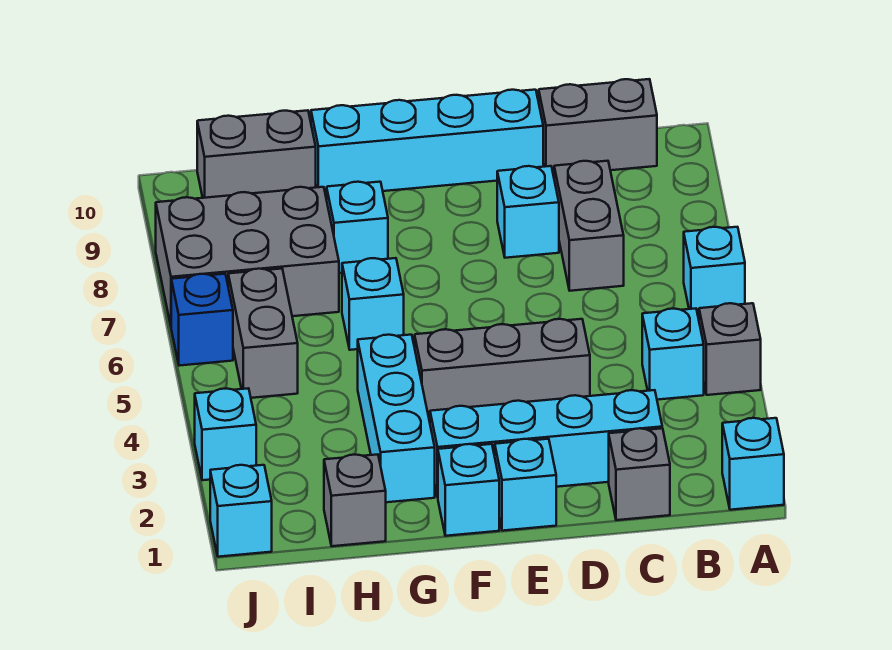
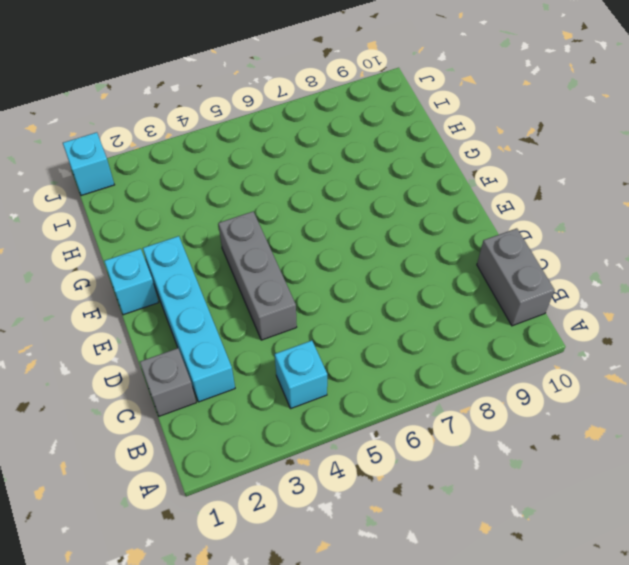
none -> cyan brick A1 level 1
none -> grey brick A4 level 1
none -> cyan brick A6 level 1

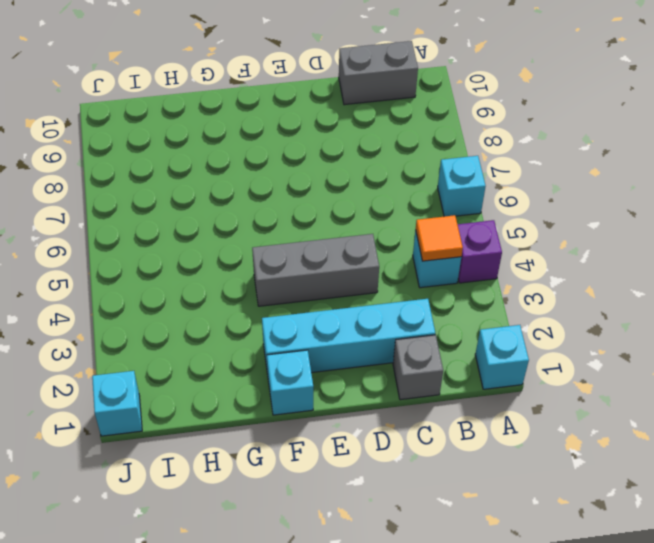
purple brick A4 level 1 -> grey brick A4 level 1
orange tile B4 level 2 -> none
none -> grey brick C7:C8 level 1
none -> cyan brick D8 level 1
none -> cyan brick D10:G10 level 1

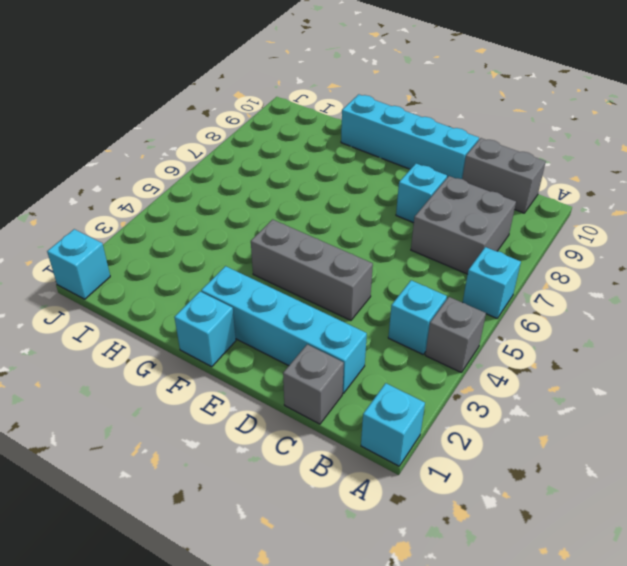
grey brick B7:C8 level 1 -> grey brick C7:C8 level 1
none -> cyan brick E1 level 1
none -> cyan brick G2:G4 level 1
none -> cyan brick G6 level 1

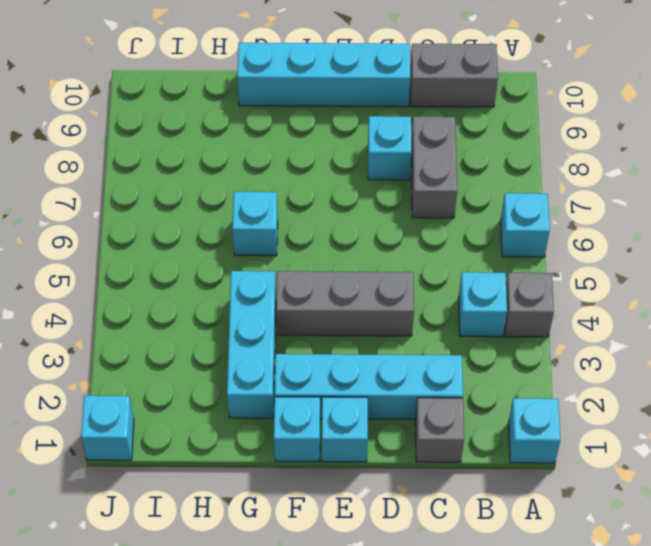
none -> cyan brick G8 level 1
none -> grey brick H1 level 1
none -> grey brick H7:J8 level 1

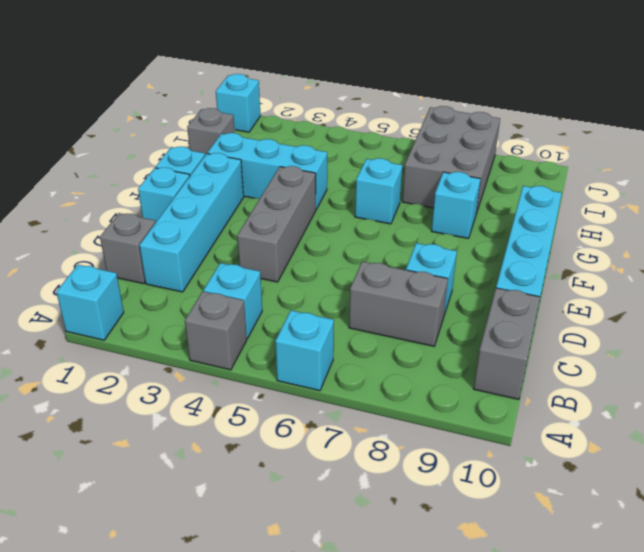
none -> grey brick H10:I10 level 1
none -> grey brick I5:I6 level 1
none -> cyan brick J3 level 1

